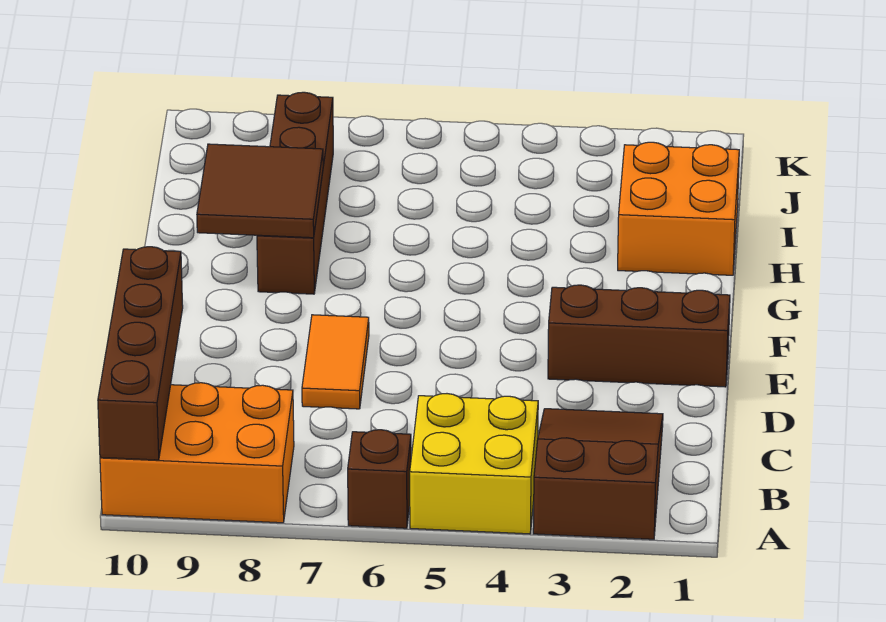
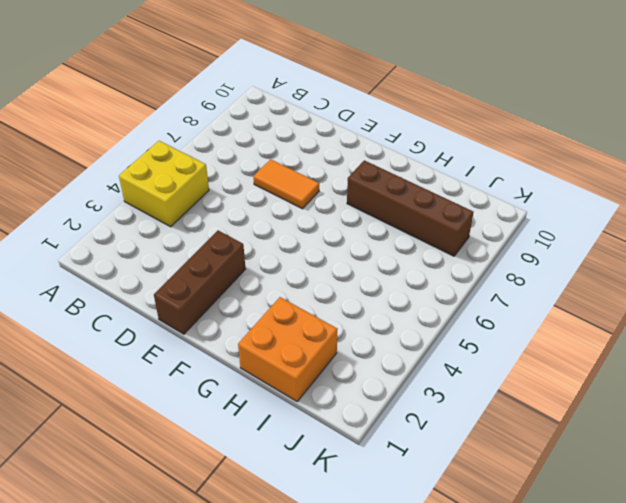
none -> brown slope A2:C3 level 1 top A
none -> brown brick A6 level 1

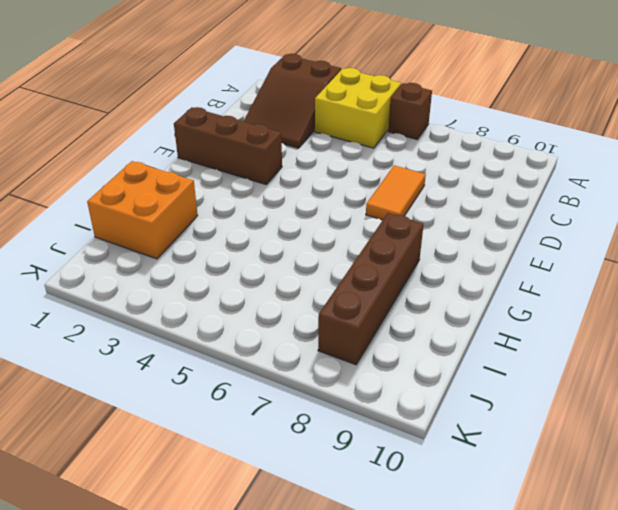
none -> orange brick A8:B10 level 1
none -> brown brick A10:D10 level 2

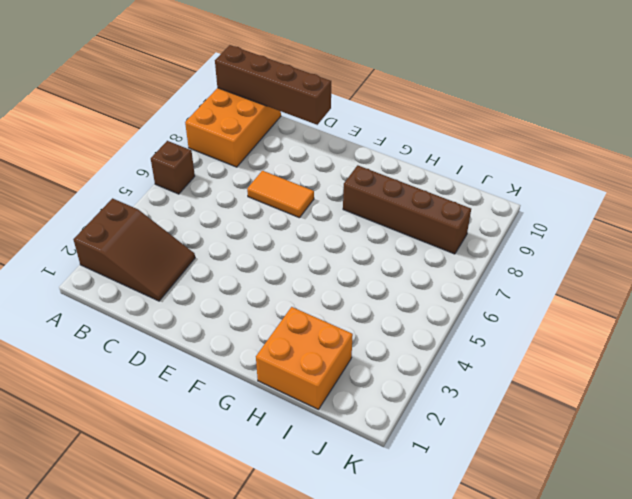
none -> yellow brick A4:B5 level 1
none -> brown brick E1:E3 level 1

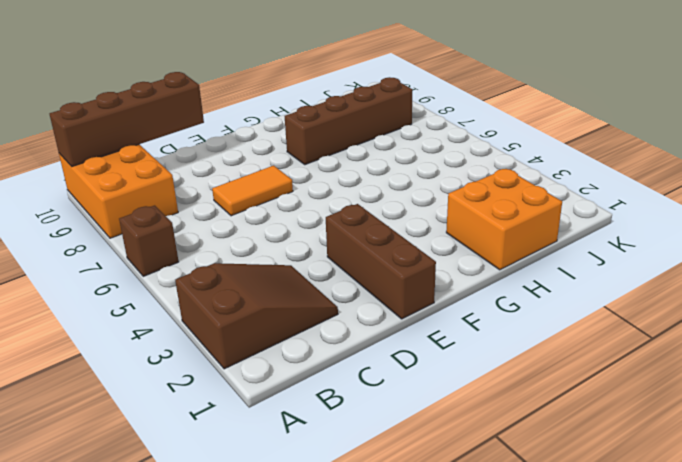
none -> yellow brick A4:B5 level 1
none -> brown tile G8:H9 level 2

